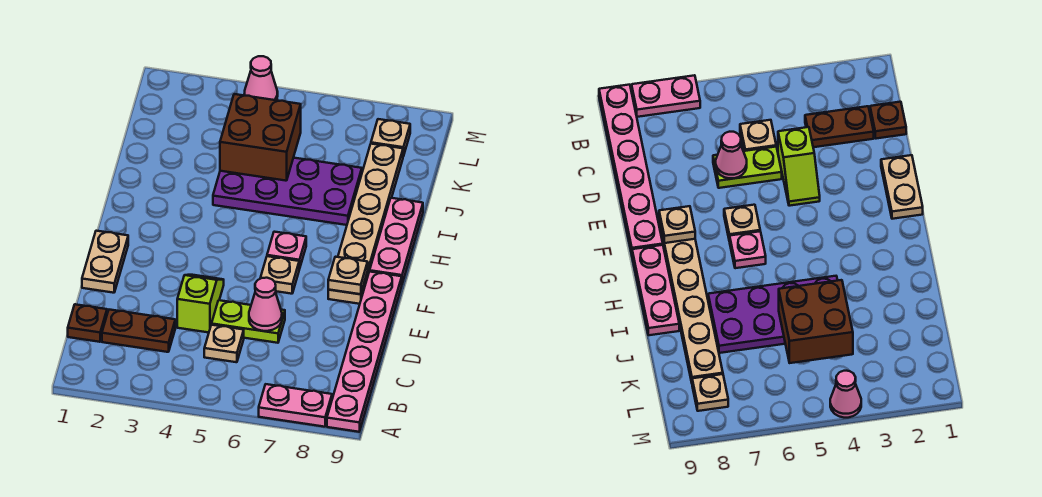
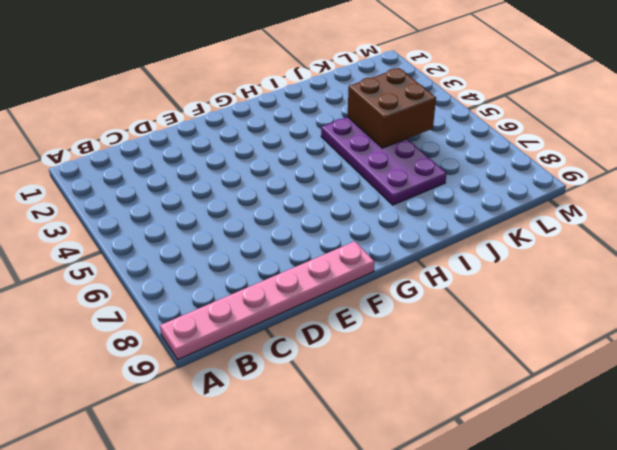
none -> pink plate A7:A8 level 1
none -> brown plate C1 level 1
none -> brown plate C2:C3 level 1

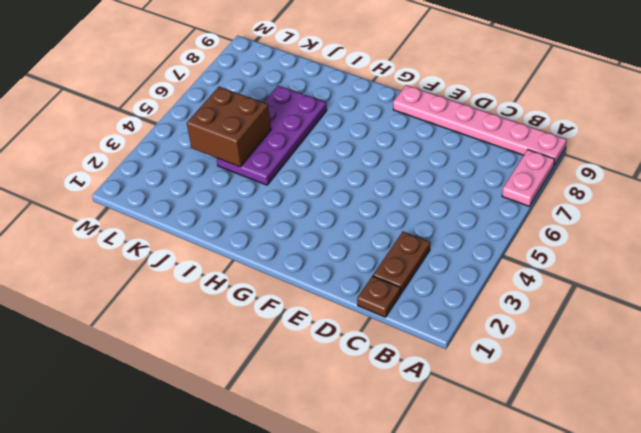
none -> tan plate C5 level 1
none -> lime slope D4:E4 level 1 top D
none -> lime plate D5:D6 level 1

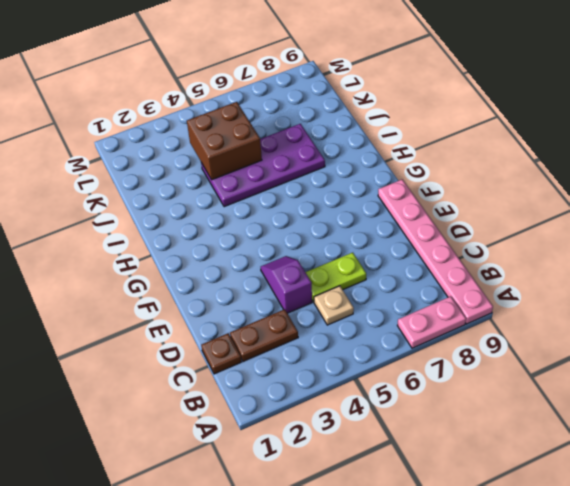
purple slope D4:E4 level 1 top D -> lime slope D4:E4 level 1 top D
none -> tan plate E1:F1 level 1
none -> tan plate F6 level 1
none -> tan plate F8:K8 level 1

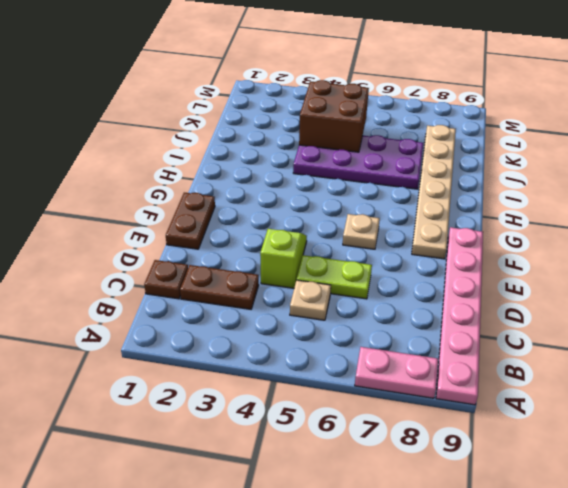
brown plate E1:F1 level 1 -> tan plate E1:F1 level 1
none -> pink plate G6 level 1
none -> pink plate G9:I9 level 1
none -> tan plate L8 level 1

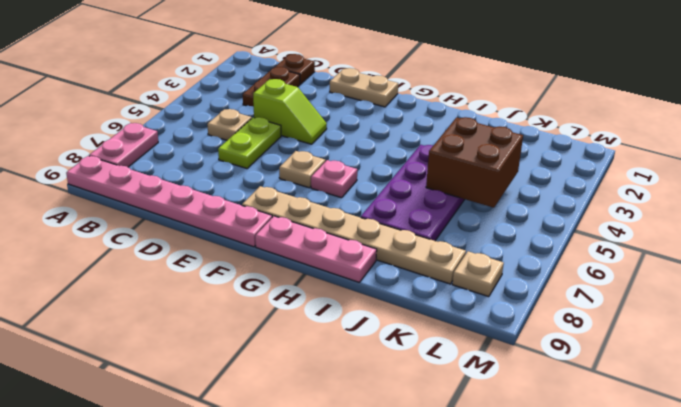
none -> pink cone M4 level 1
none -> pink cone D6 level 2
none -> tan plate F8 level 2

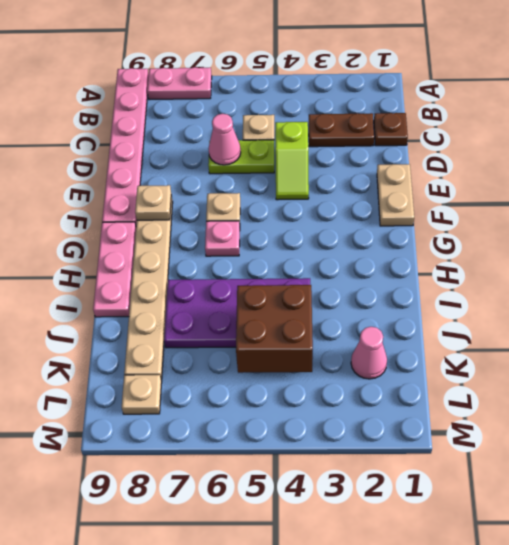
pink cone K2 level 1 -> pink cone M4 level 1

